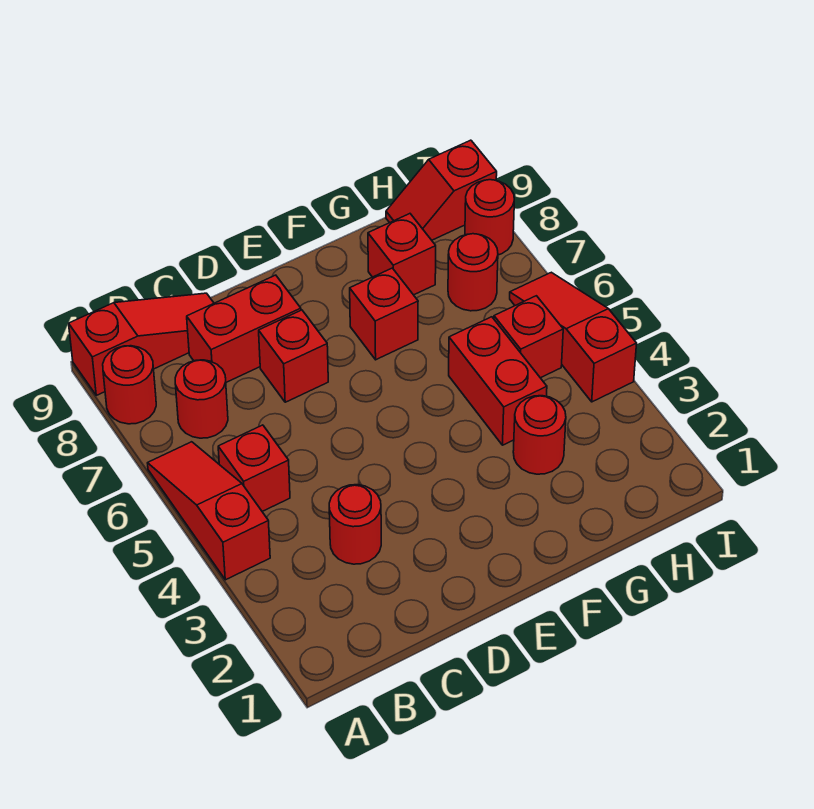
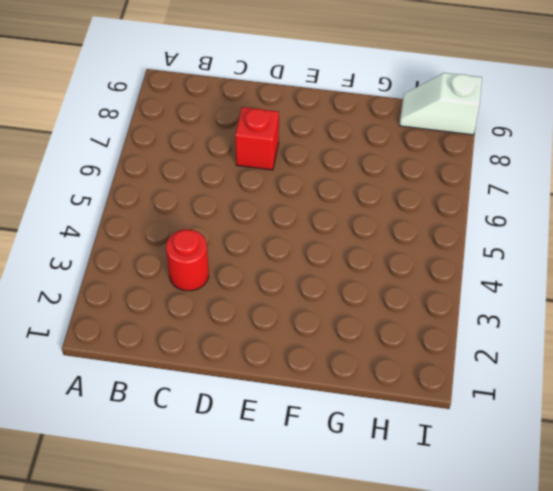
white slope H9:I9 level 1 top I -> red slope H9:I9 level 1 top I
none -> red slope A4:A6 level 1 top 4
none -> red round brick A8 level 1
none -> red slope A9:C9 level 1 top A

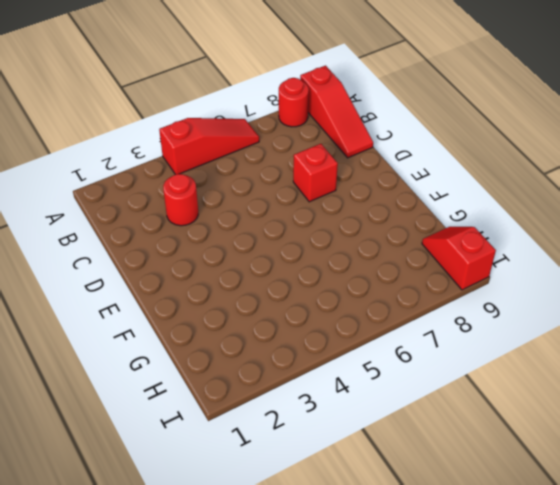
none -> red brick B5 level 1
none -> red round brick B7 level 1
none -> red brick C8:D8 level 1

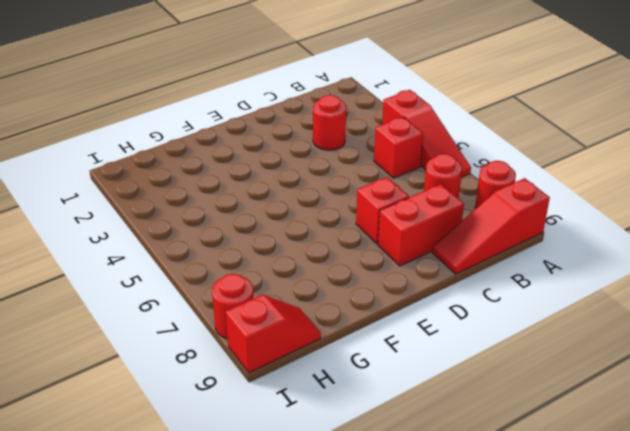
none -> red brick F7 level 1
none -> red round brick G3 level 1
none -> red brick G4:G5 level 1

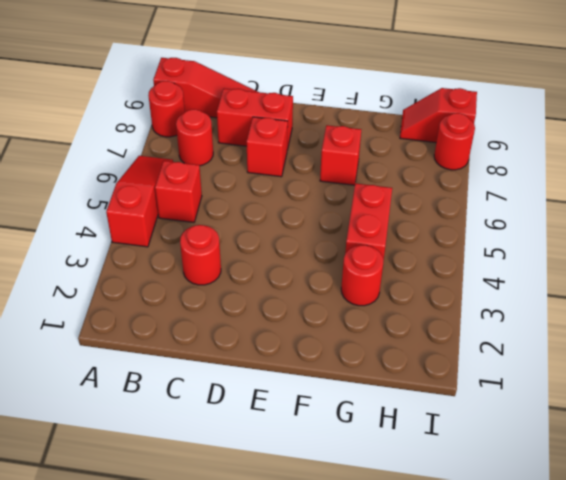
none -> red brick G8 level 1
none -> red brick H5 level 1
none -> red round brick H7 level 1

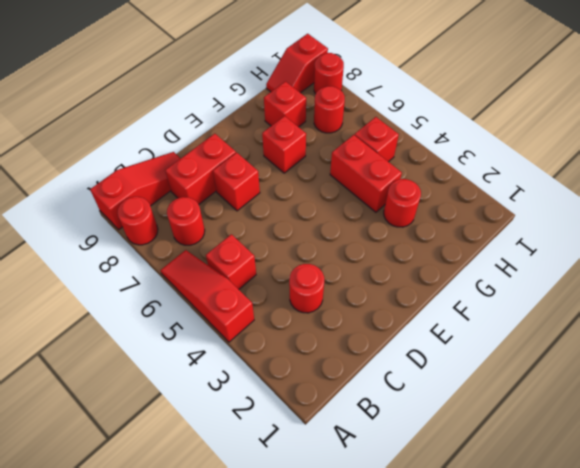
none -> red slope I4:I6 level 1 top 4

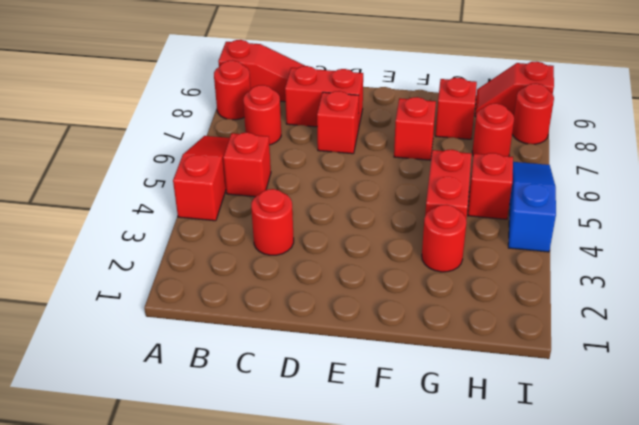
blue slope I4:I6 level 1 top 4 -> red slope I4:I6 level 1 top 4

